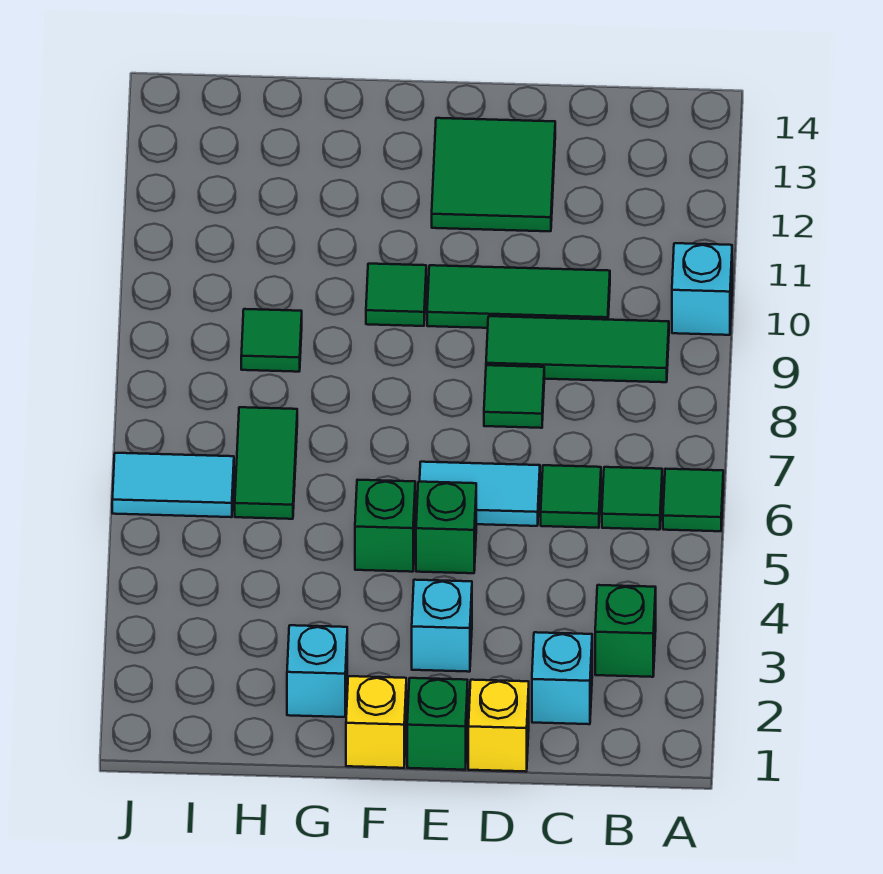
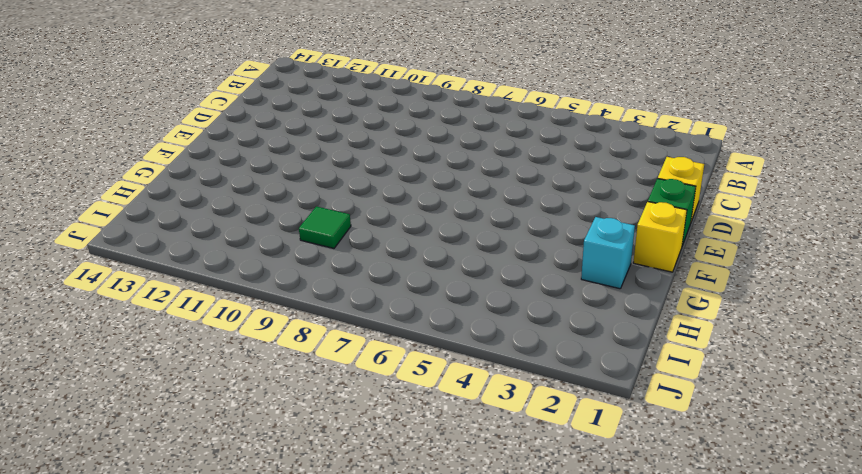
none -> green tile A6 level 1
none -> cyan brick A10 level 1
none -> green brick B3 level 1

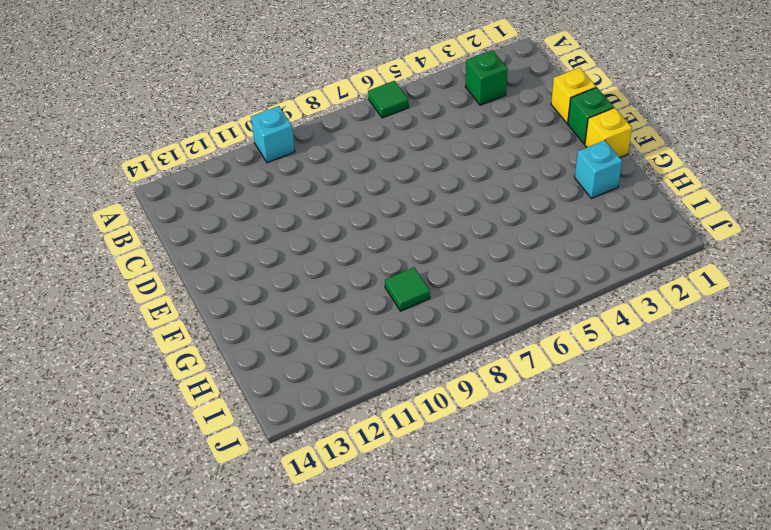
none -> green tile B6 level 1
none -> green tile B9:D9 level 1
none -> cyan brick C2 level 1

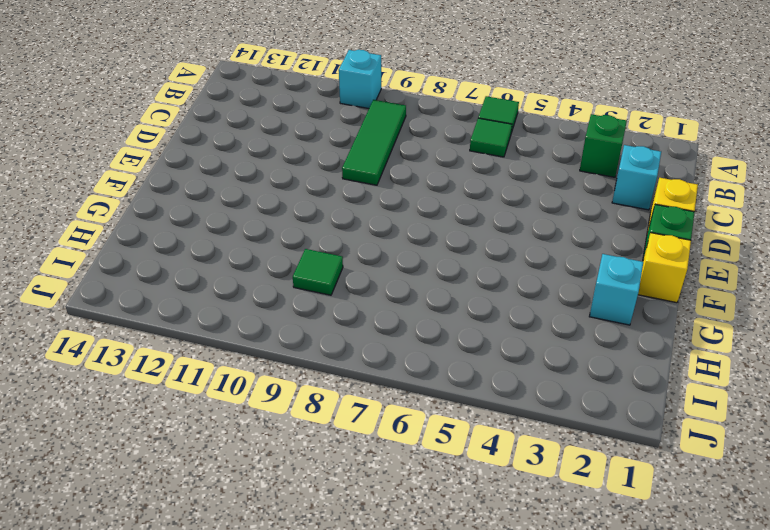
none -> green tile C6 level 1
none -> green tile C10:E10 level 1
none -> cyan tile D6:E6 level 1

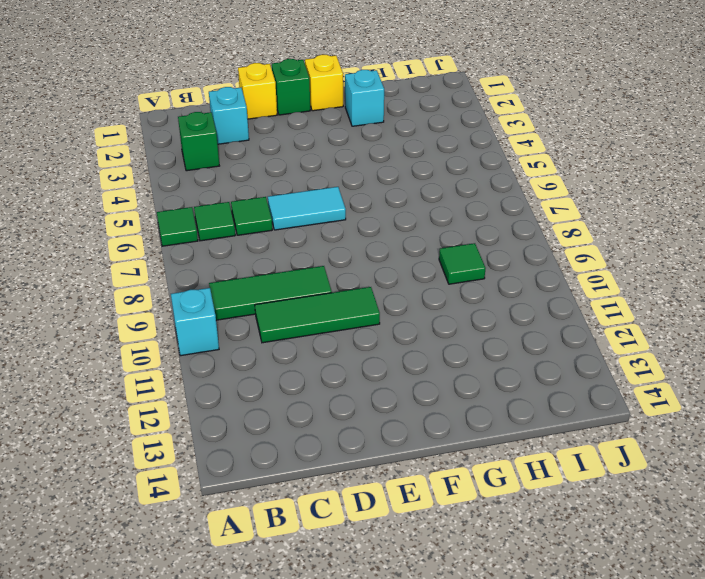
none -> green tile D8 level 1
none -> green tile D12:E13 level 1
none -> cyan brick E3 level 1

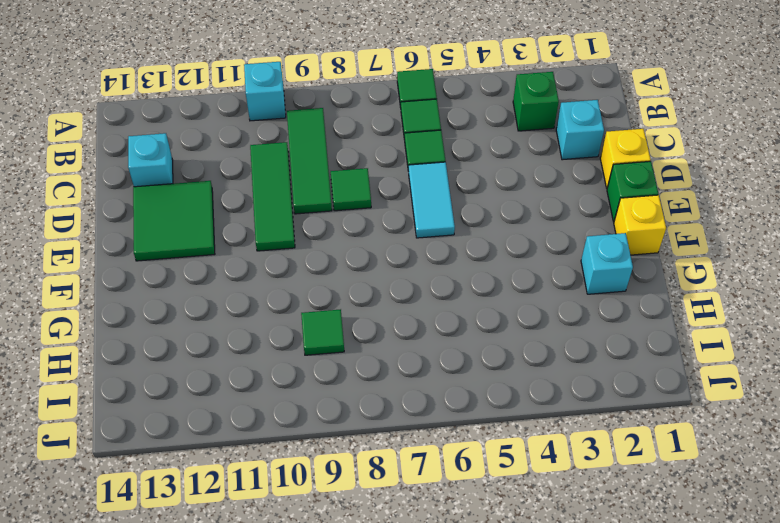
cyan brick C13 level 1 -> cyan brick E3 level 1
none -> green brick E5 level 1
none -> green brick F5 level 1
none -> green tile F10 level 1

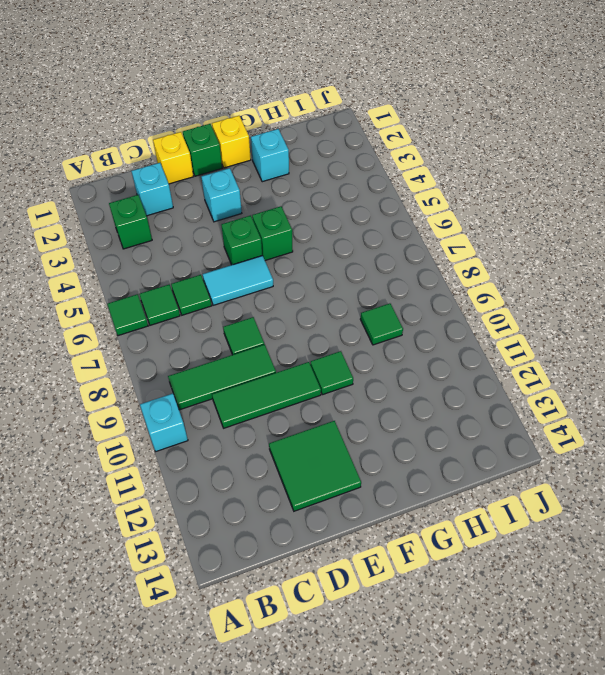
none -> green tile H6:H7 level 1
none -> cyan tile I6:J6 level 1

